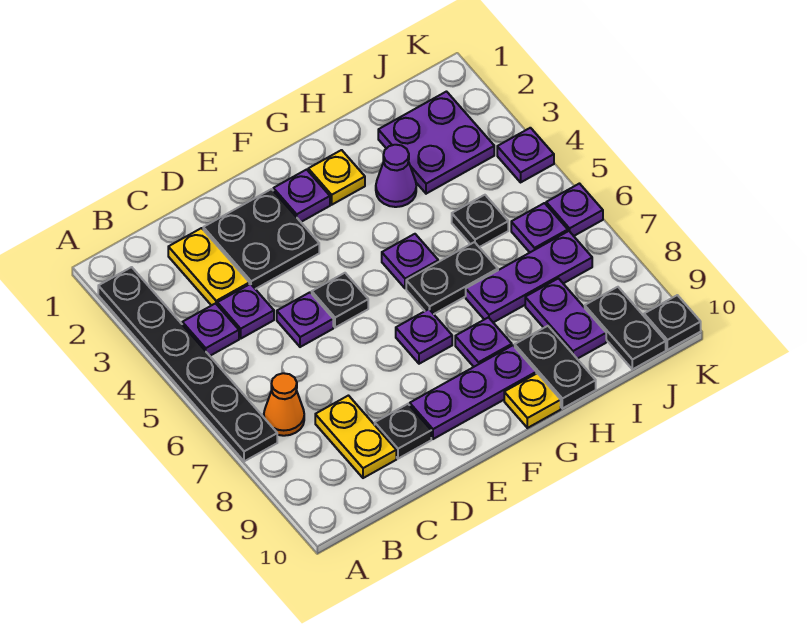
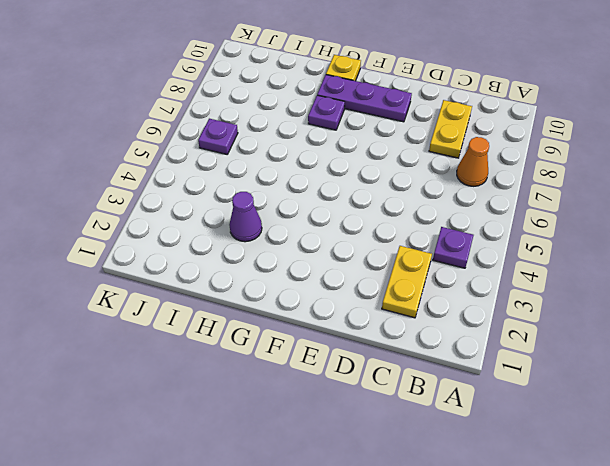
none -> black plate A2:A7 level 1
none -> purple plate C4 level 1
none -> black plate D2:E3 level 1

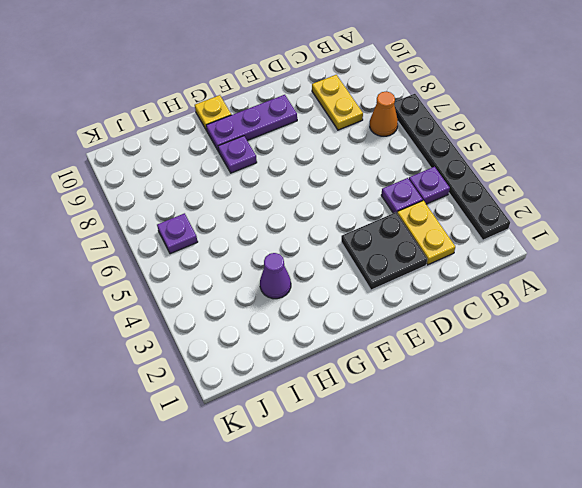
none -> purple plate D5 level 1
none -> black plate D9 level 1
none -> black plate E5 level 1

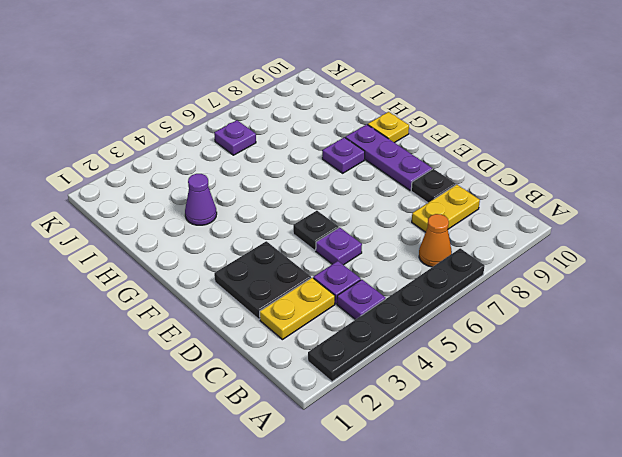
none -> purple plate F2 level 1
none -> purple plate F7 level 1
none -> yellow plate G2 level 1

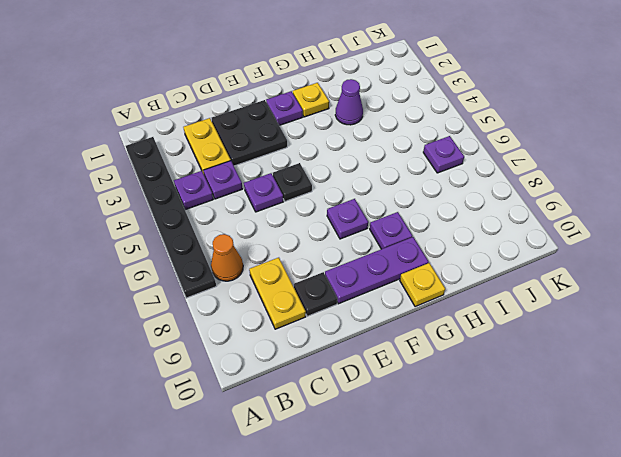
none -> purple plate G5 level 1
none -> black plate G6:H6 level 1
none -> purple plate H7:J7 level 1

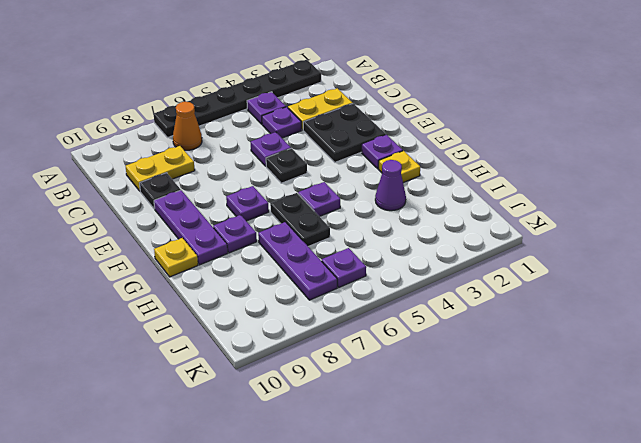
none -> black plate H9:H10 level 1
none -> purple plate I2:J3 level 1
none -> black plate I5 level 1

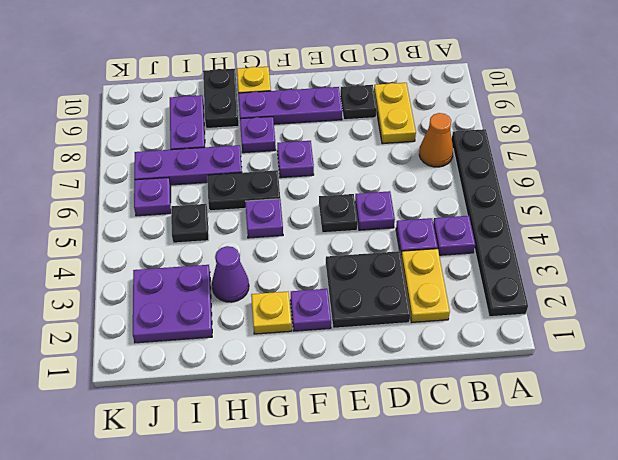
none -> black plate J9:J10 level 1
none -> purple plate K4 level 1
none -> purple plate K6 level 1

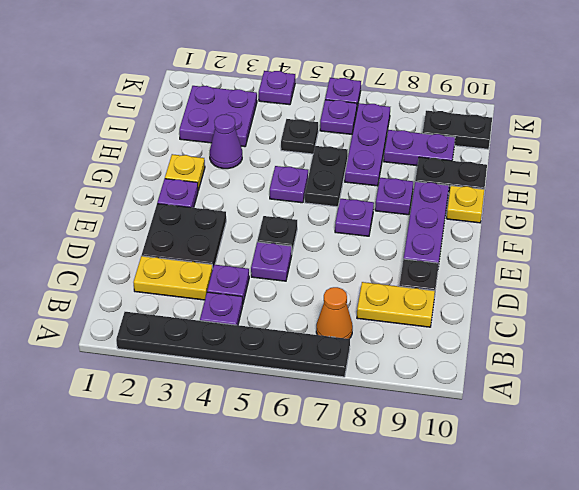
none -> black plate K10 level 1

